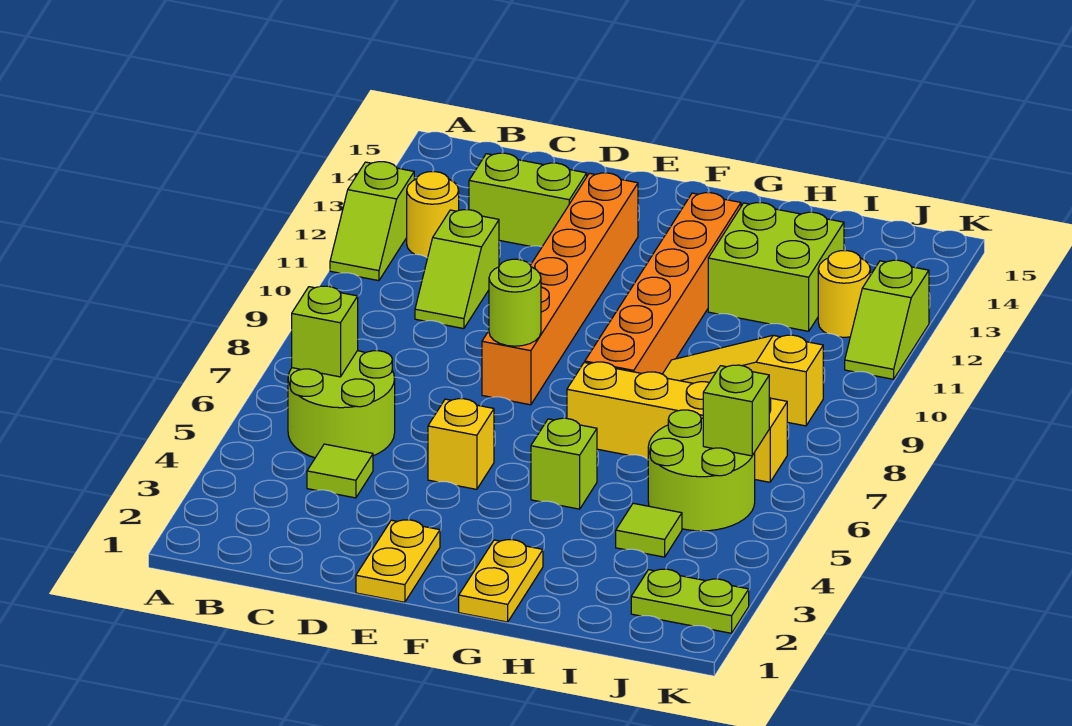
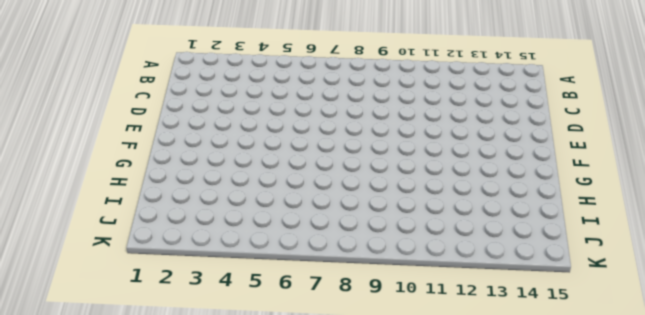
none -> lime slope A11:A12 level 1 top 12
none -> lime round brick B5:C6 level 1
none -> yellow round brick B12 level 1

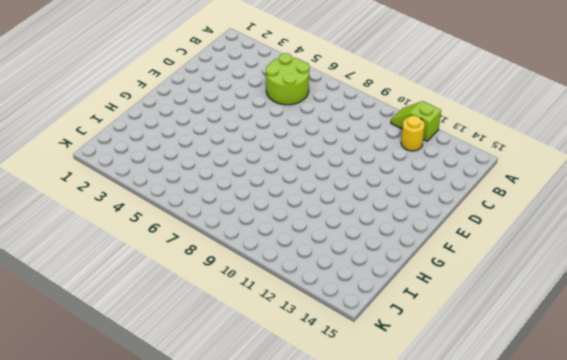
none -> lime tile C4 level 1
none -> lime slope C10:C11 level 1 top 11
none -> lime brick C13:D13 level 1

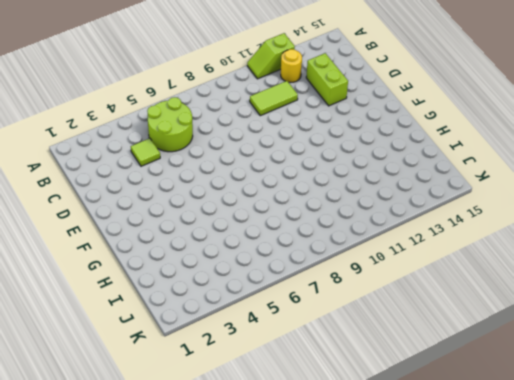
lime tile C10:C11 level 1 -> lime slope C10:C11 level 1 top 11
none -> yellow plate E1:E2 level 1
none -> yellow brick E5 level 1
none -> orange brick E8:E13 level 1

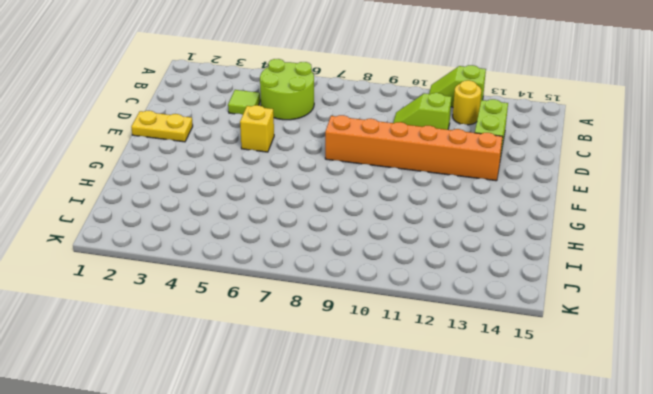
none -> yellow plate G1:G2 level 1
none -> lime brick G5 level 1
none -> yellow brick G7:J7 level 1

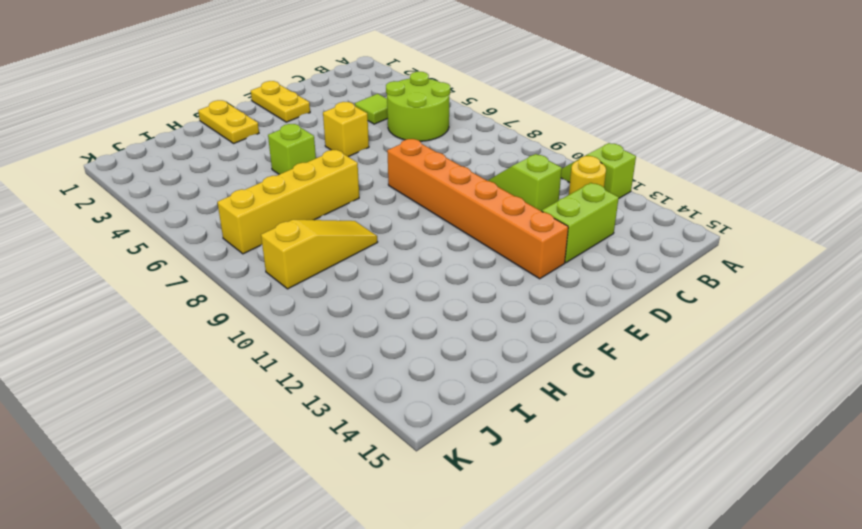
none -> orange brick G8:G13 level 1
none -> lime brick H12:I13 level 1
none -> lime tile I4 level 1

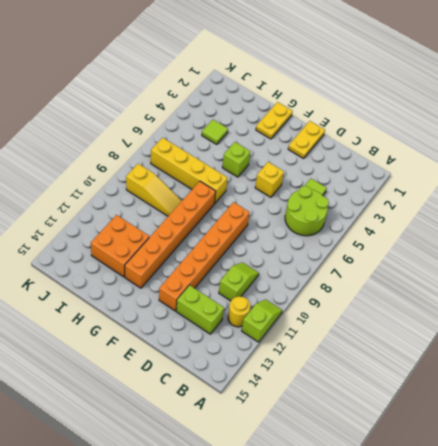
orange brick H12:I13 level 1 -> lime brick H12:I13 level 1
none -> lime round brick I5:J6 level 1
none -> lime plate J2:K2 level 1
none -> yellow round brick J12 level 1

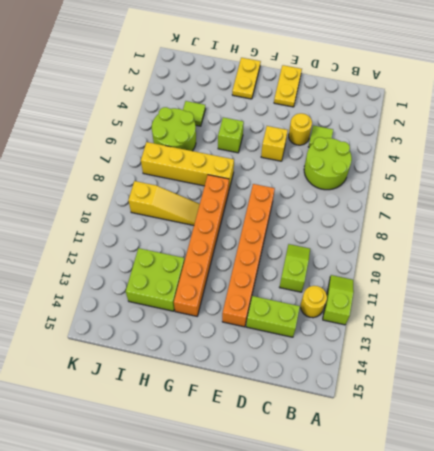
yellow round brick D4 level 1 -> yellow round brick J12 level 1
none -> lime plate J2:K2 level 1
none -> lime slope K11:K12 level 1 top 12
none -> lime brick B6 level 2

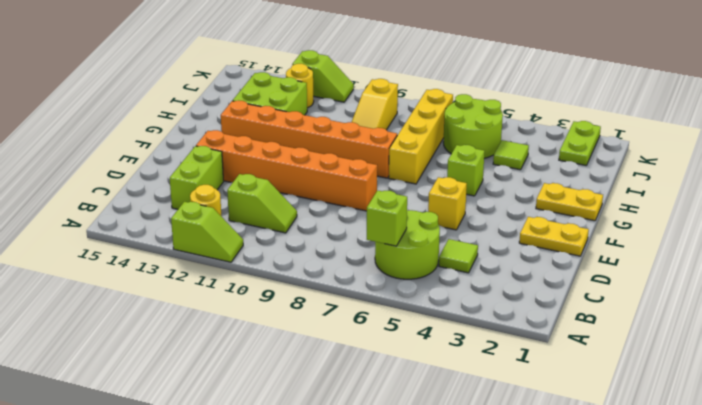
none -> lime round brick E8 level 2
none -> lime brick J6 level 2

